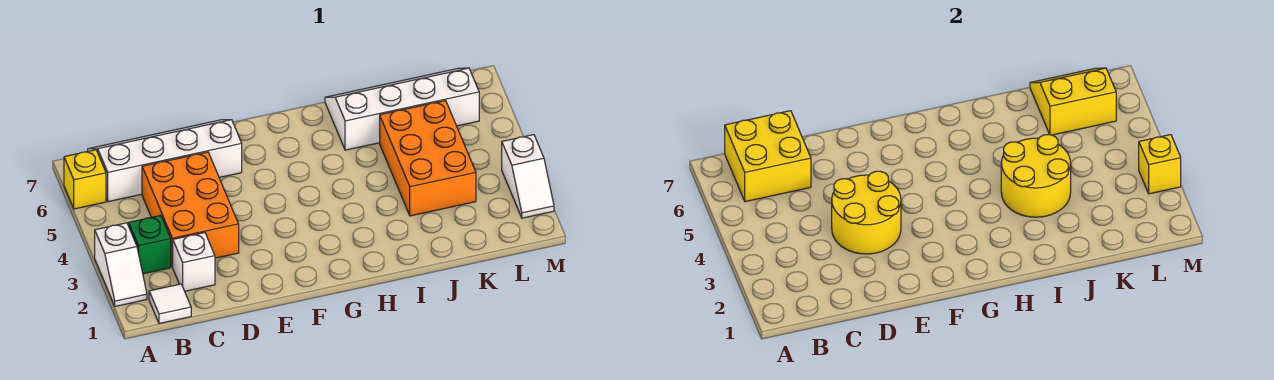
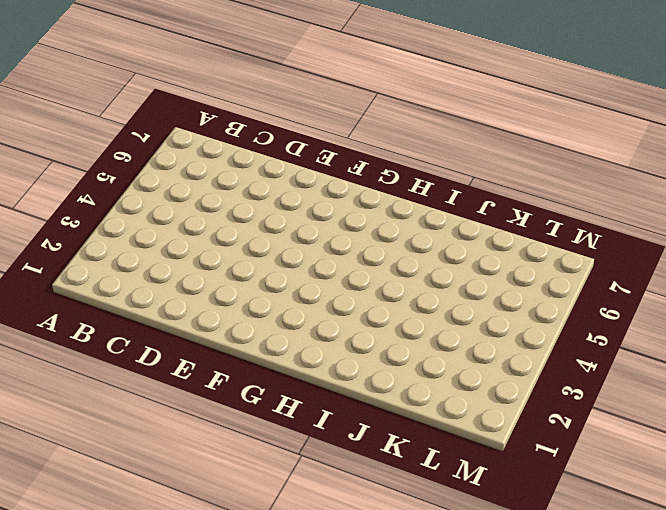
none -> white slope A2:A3 level 1 top 3
none -> yellow brick A6 level 1
none -> white tile B1 level 1

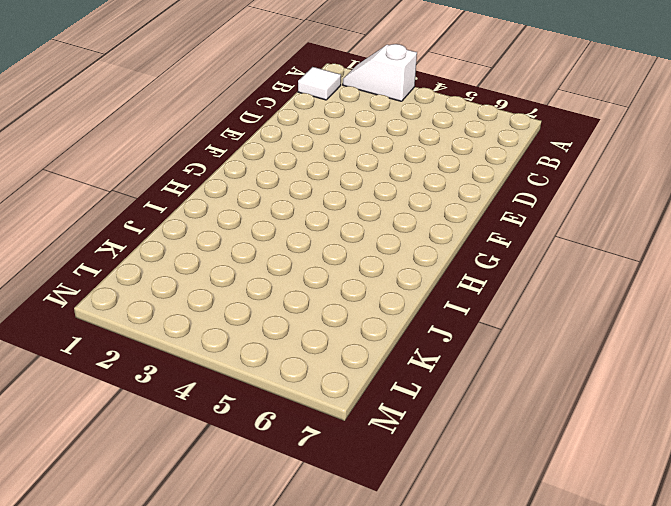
none -> yellow brick A6 level 1
none -> green brick B3 level 1
none -> white slope B6:E7 level 1 top 6

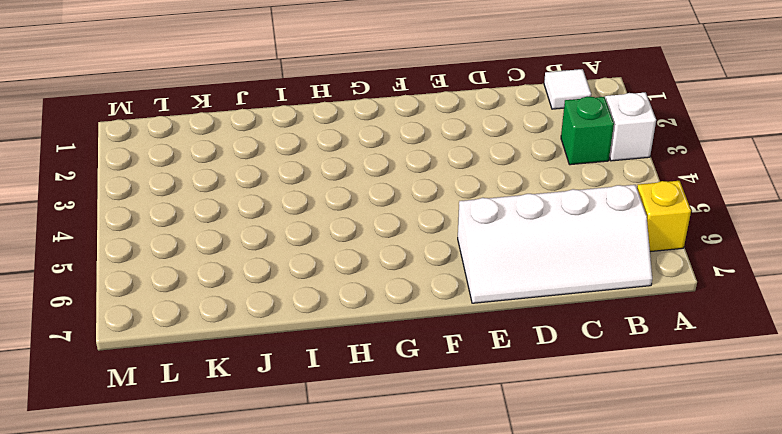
none -> white brick C2 level 1
none -> orange brick C3:D5 level 1
none -> white slope I6:L7 level 1 top 6

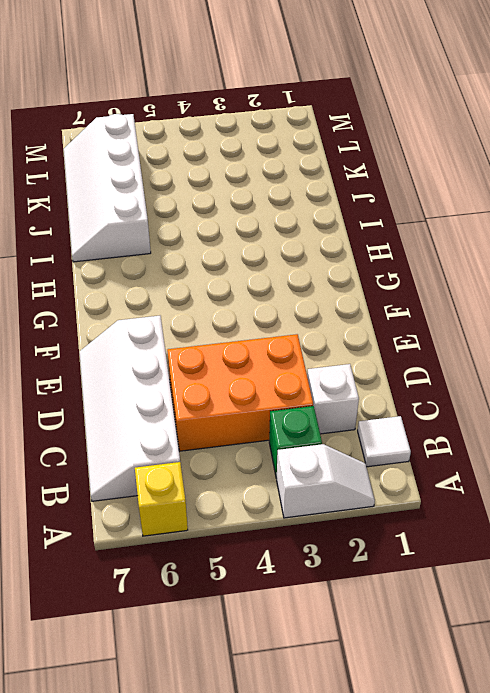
none -> orange brick J3:K5 level 1
none -> white slope M2:M3 level 1 top 3
none -> yellow brick B6:C7 level 2

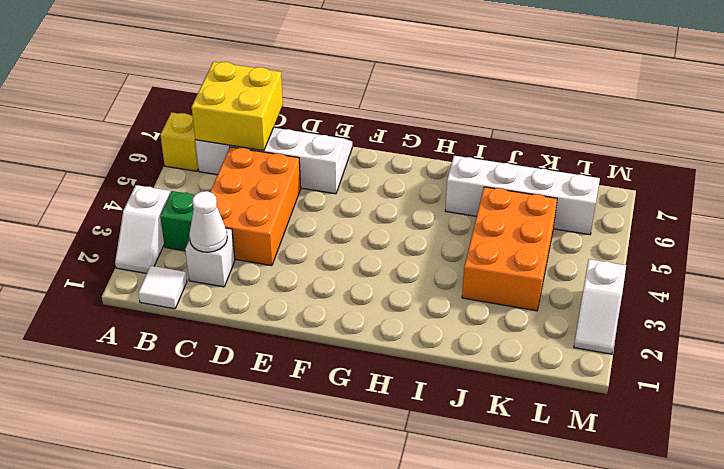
white cone C2 level 2 -> none
none -> yellow round brick D3:E4 level 2
none -> yellow round brick I3:J4 level 2
none -> yellow slope K6:L7 level 2 top 6

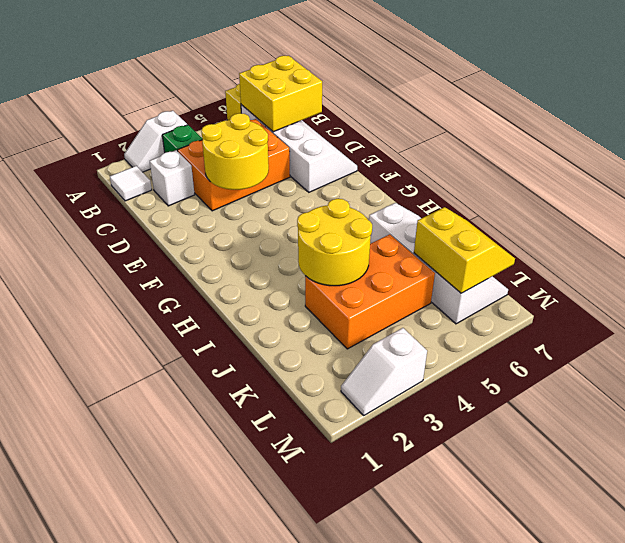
none -> yellow brick M3 level 2

